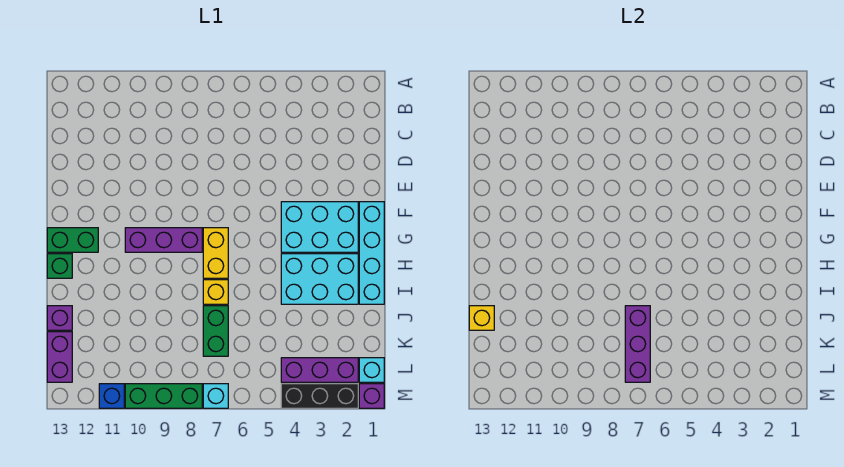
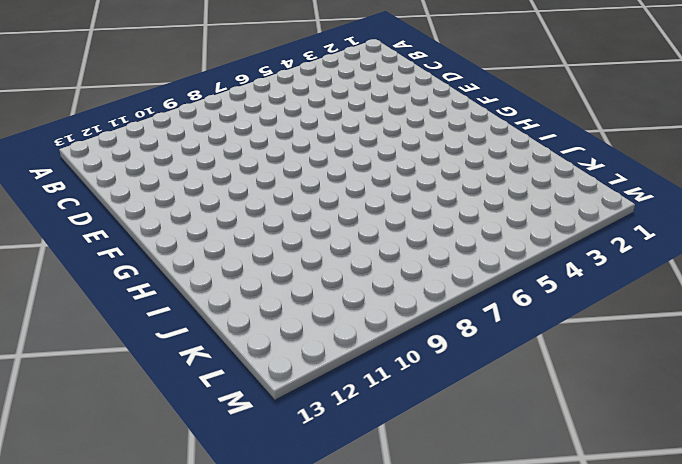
none -> cyan brick F1:I1 level 1
none -> cyan brick F2:G4 level 1
none -> yellow brick G7:H7 level 1

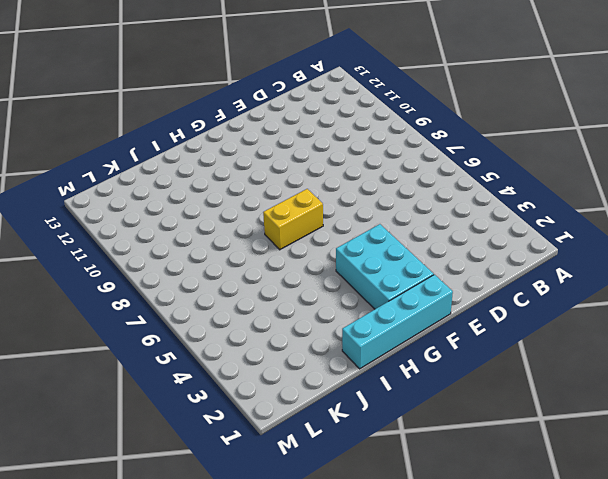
none -> purple brick G8:G10 level 1
none -> green brick G12:G13 level 1
none -> cyan brick H2:I4 level 1

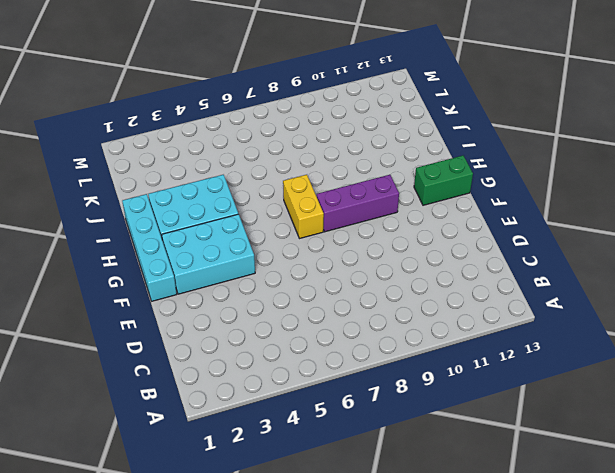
none -> green brick H13 level 1
none -> yellow brick I7 level 1
none -> green brick J7:K7 level 1

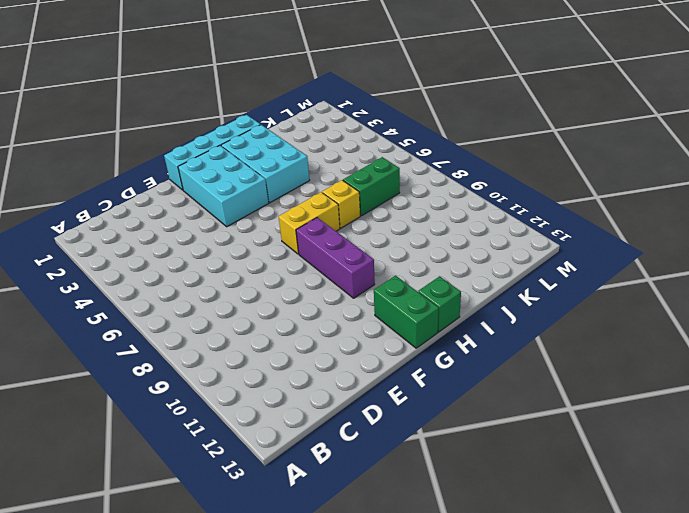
none -> purple brick J13 level 1
none -> purple brick K13:L13 level 1
none -> cyan brick L1 level 1

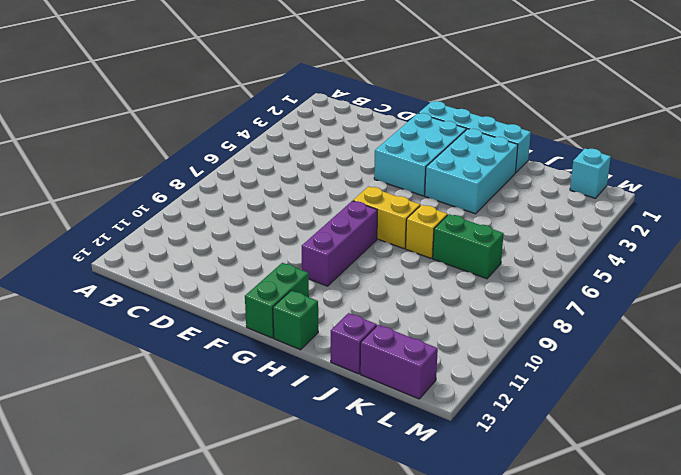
none -> purple brick L2:L4 level 1
none -> purple brick M1 level 1
none -> black brick M2:M4 level 1

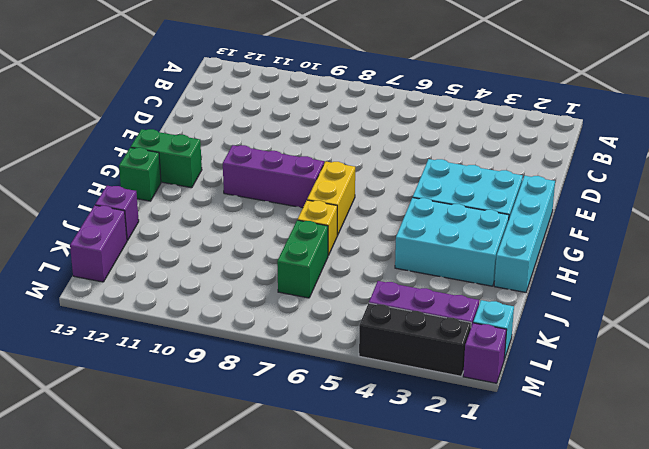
none -> cyan brick M7 level 1
none -> green brick M8:M10 level 1
none -> blue brick M11 level 1

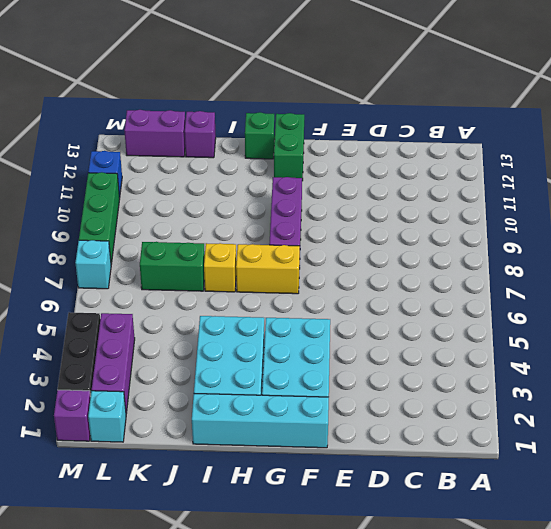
none -> purple brick J7:L7 level 2
none -> yellow brick J13 level 2

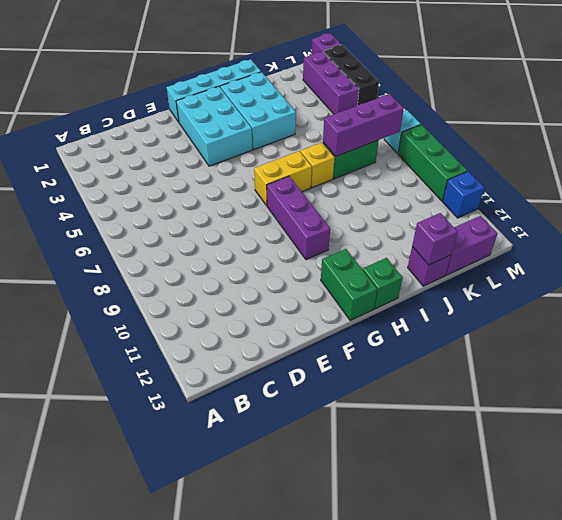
purple brick J13 level 2 -> yellow brick J13 level 2
none -> cyan brick L1 level 1

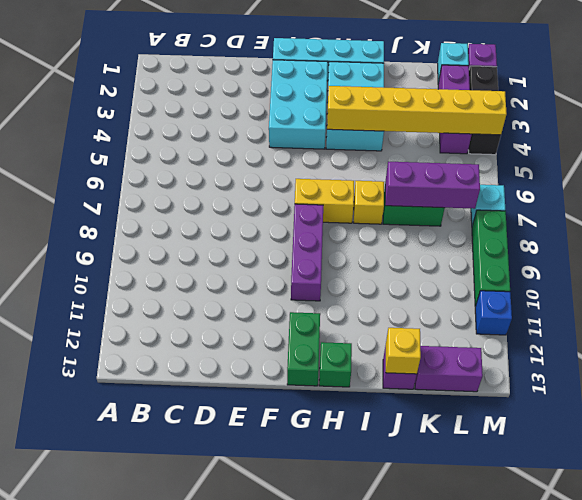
yellow brick H4:M4 level 2 -> none

